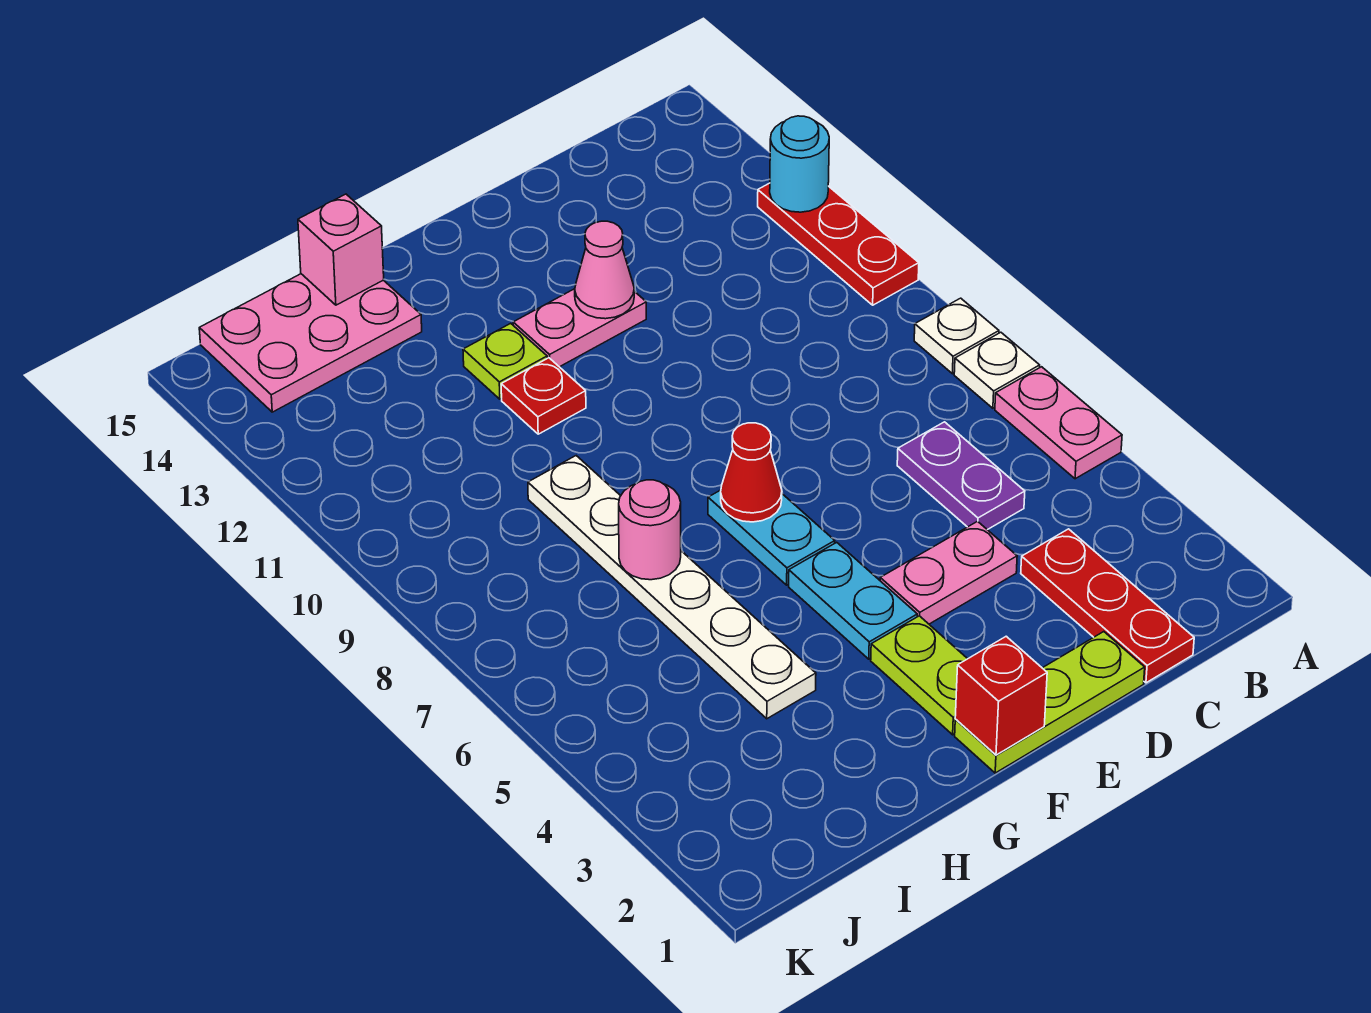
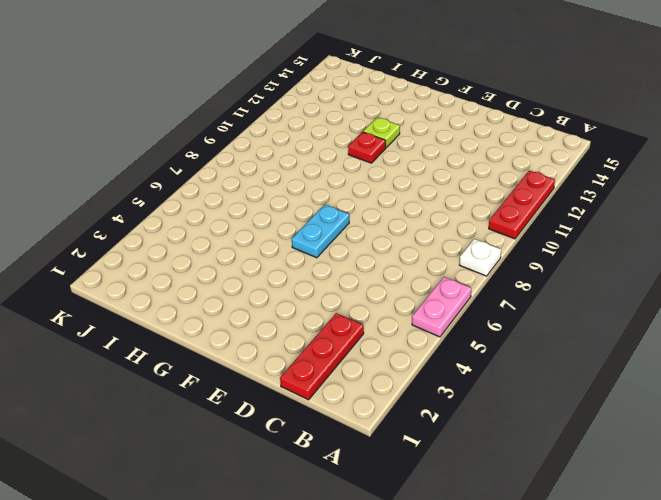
none -> white plate A7 level 1
none -> purple plate C5:C6 level 1
none -> lime plate D1:F1 level 1

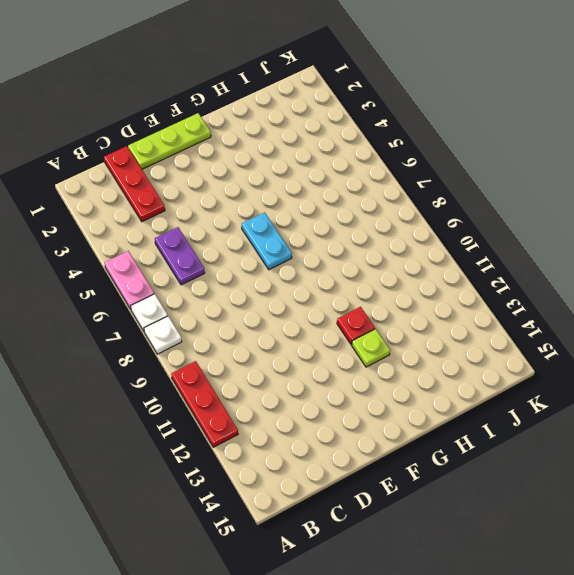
none -> pink plate D4:E4 level 1
none -> pink plate E12:F12 level 1
none -> lime plate F2:F3 level 1

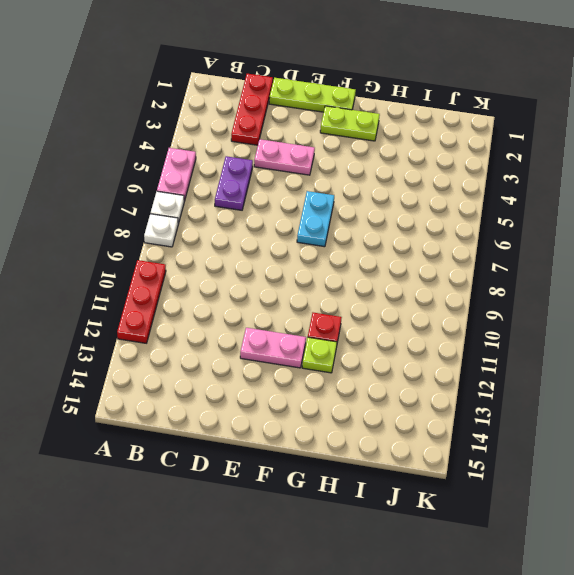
lime plate F2:G2 level 1 -> lime plate F2:F3 level 1
none -> cyan plate F4:F5 level 1
none -> white plate H4:H9 level 1
none -> pink plate H14:J15 level 1

